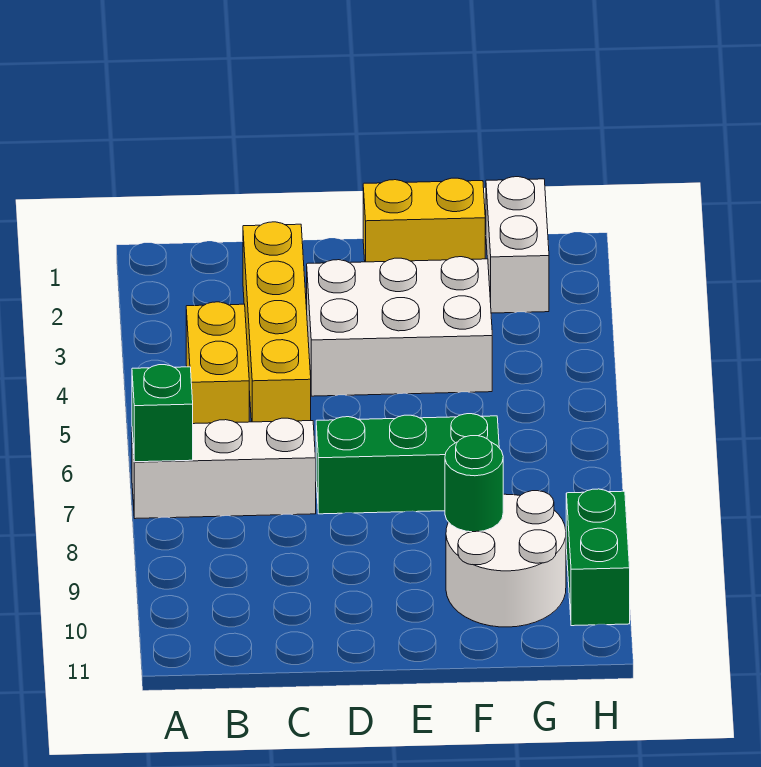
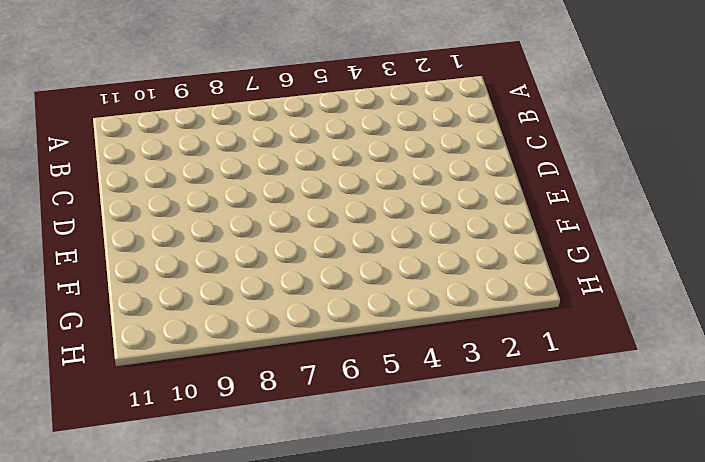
none -> white brick A7:C7 level 1
none -> yellow brick B4:B5 level 1

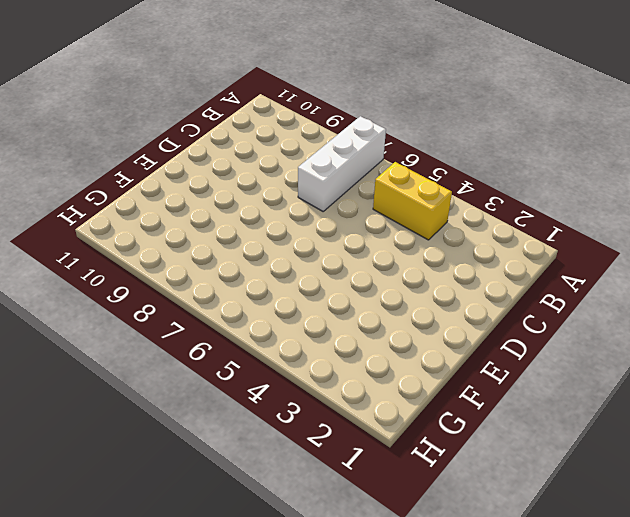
none -> yellow brick C2:C5 level 1
none -> white brick D3:F4 level 1

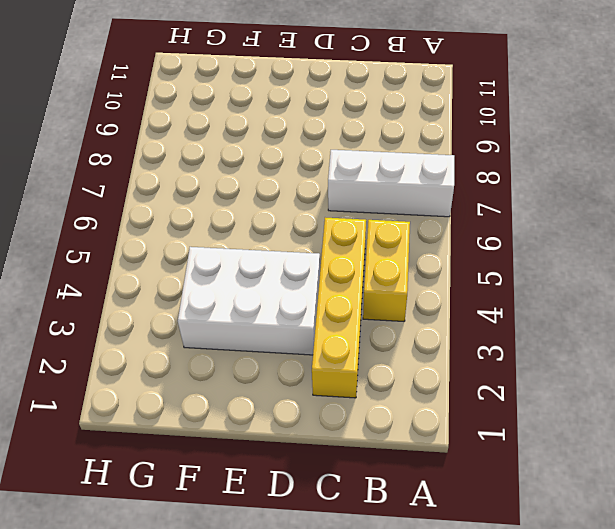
none -> green brick D7:F7 level 1
none -> yellow brick E1:F1 level 1

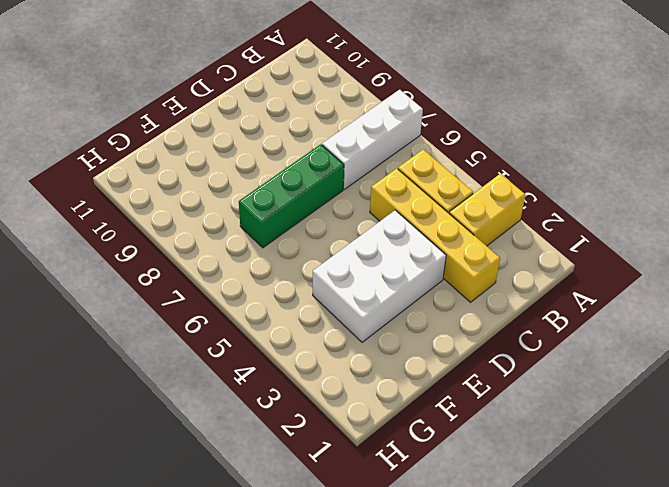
yellow brick A3:B3 level 1 -> yellow brick E1:F1 level 1
none -> white round brick F9:G10 level 1
none -> white brick G1:G2 level 1

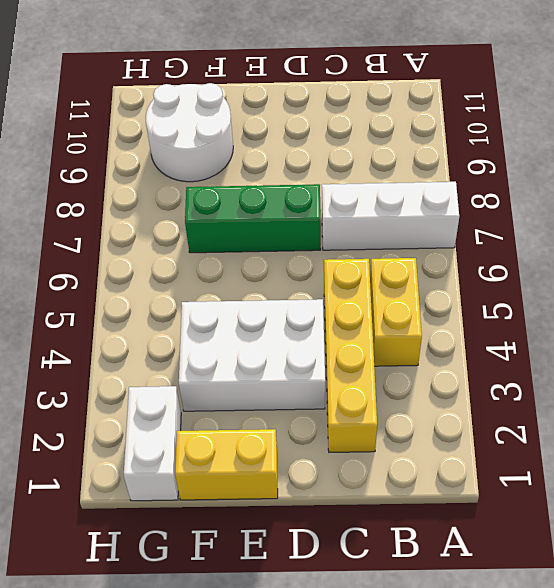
none -> green brick H9:H10 level 1
none -> green brick A7 level 2

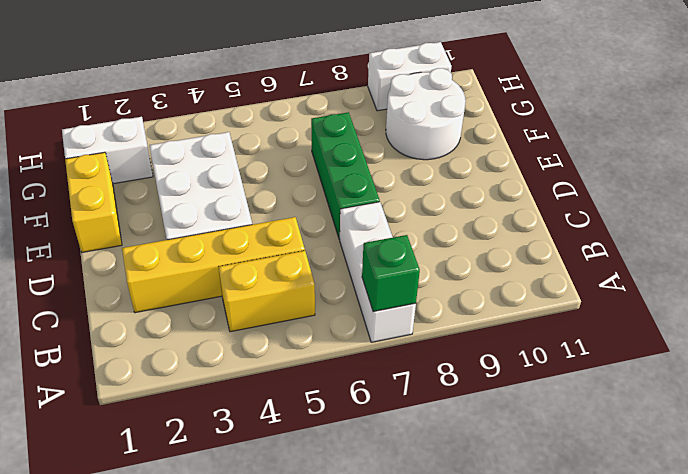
white brick H9:H10 level 1 -> green brick H9:H10 level 1
none -> green round brick F9 level 2

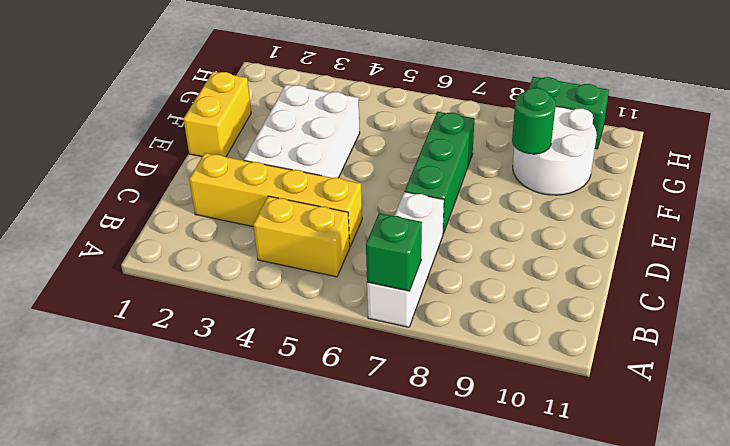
none -> white brick G1:G2 level 1

